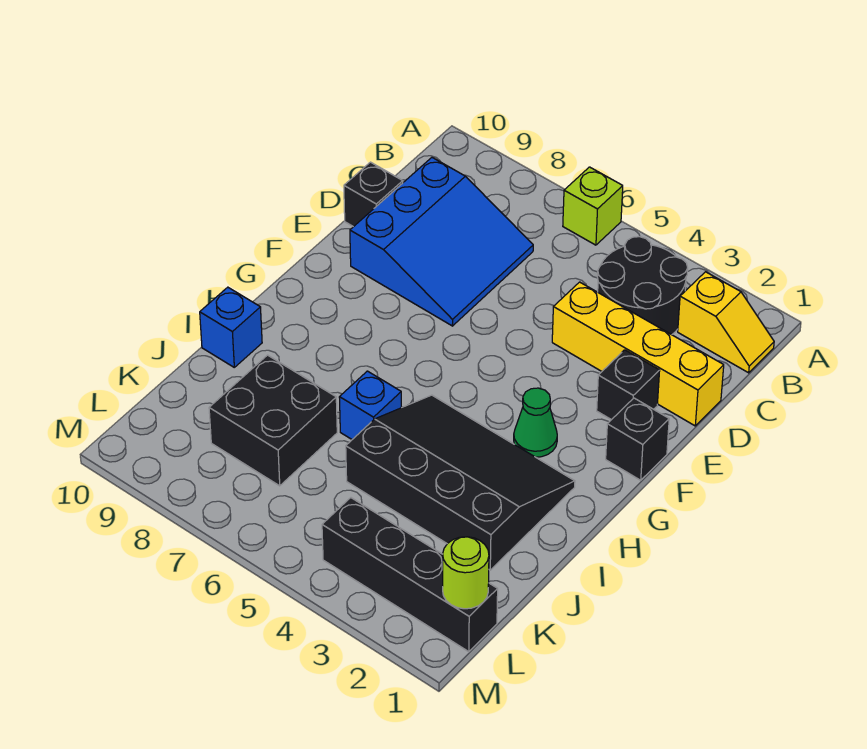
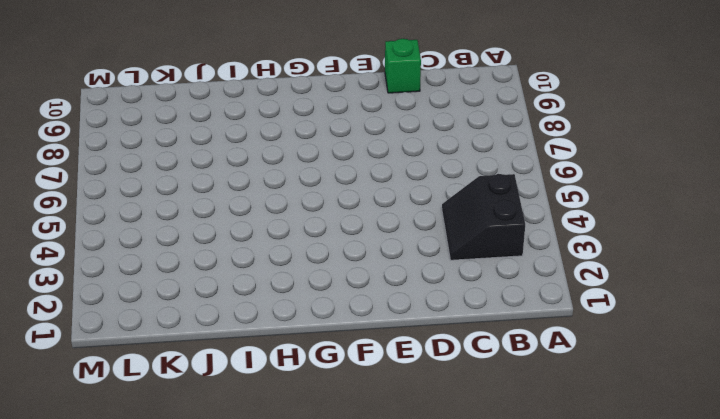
black slope B3:C4 level 1 top B -> black round brick B3:C4 level 1
green brick D10 level 1 -> black brick D10 level 1
none -> lime brick A6 level 1
none -> yellow slope B1:B2 level 1 top 2
none -> blue slope C7:E9 level 1 top 9

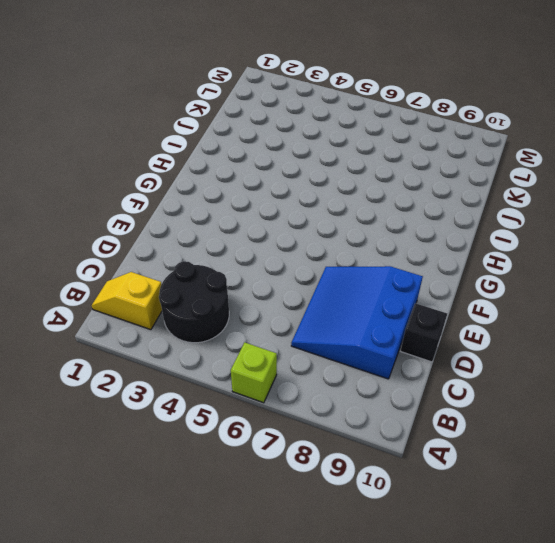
none -> yellow brick D1:D4 level 1
none -> black brick E2 level 1
none -> black brick F1 level 1

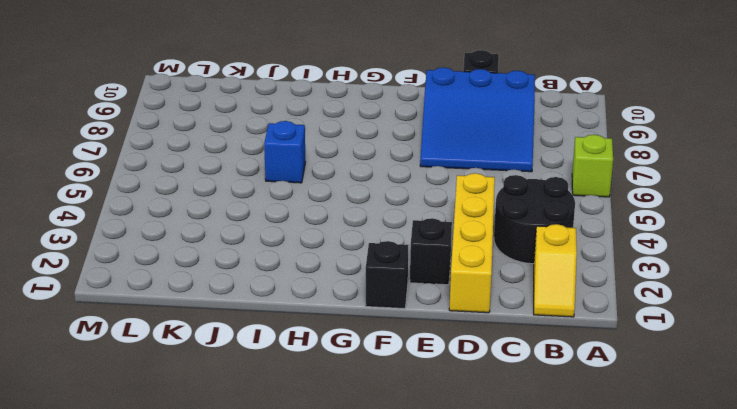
none -> green cone G3 level 1
none -> black slope H2:J5 level 1 top J
none -> blue brick I10 level 1

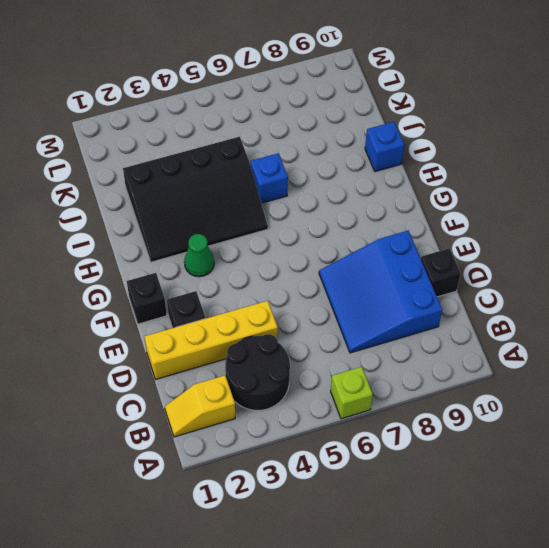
none -> black brick J7:K8 level 1
none -> black brick L1:L4 level 1
none -> lime round brick L1 level 2

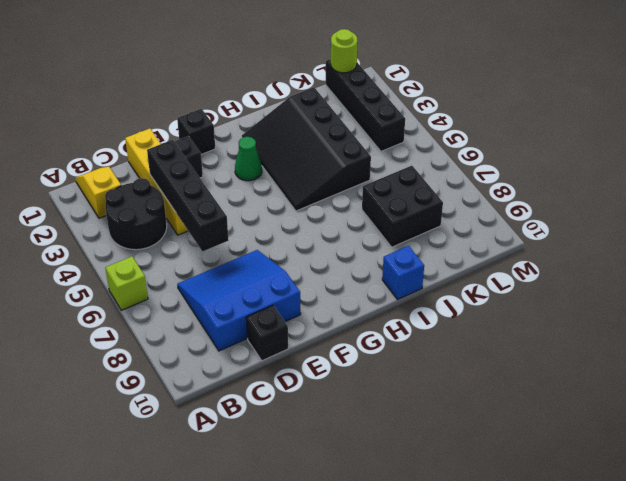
black brick D3:D6 level 2 -> none
none -> blue brick I6 level 1

